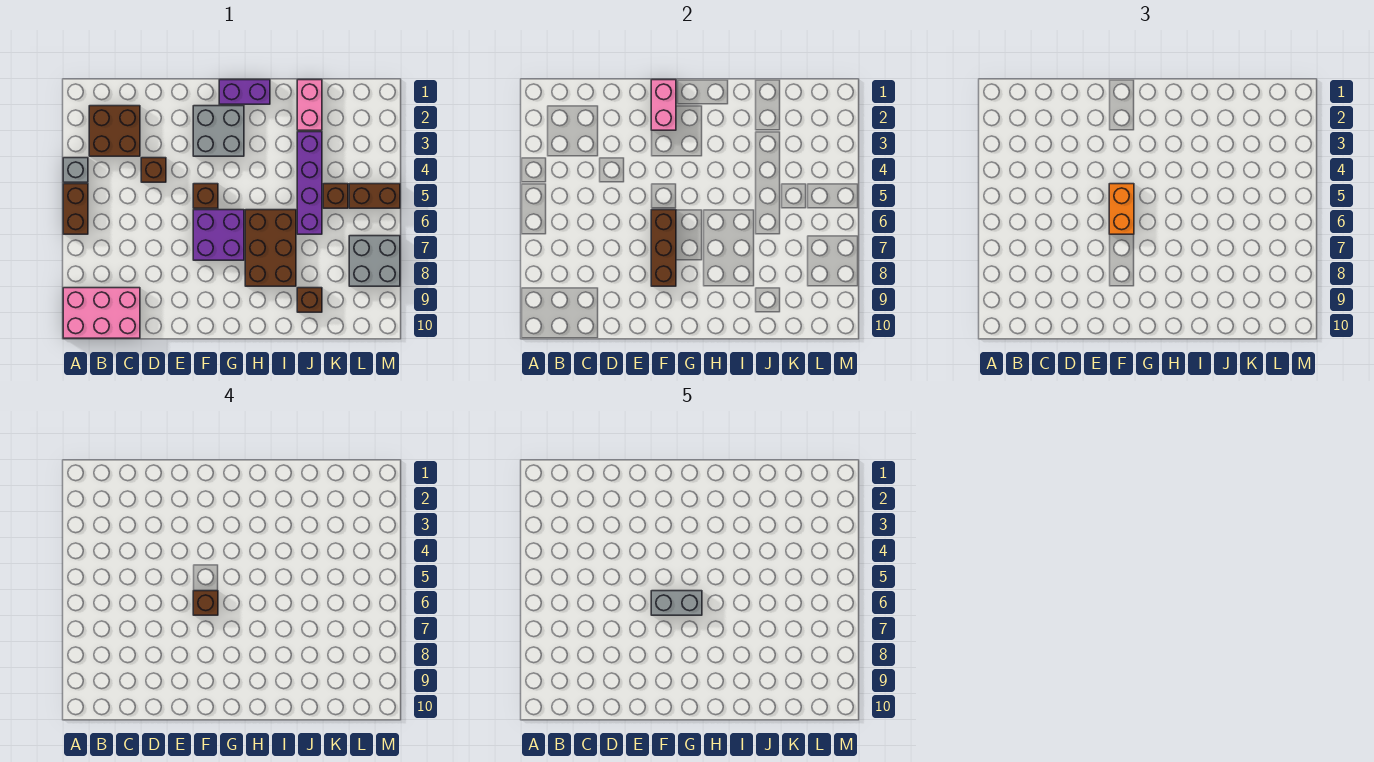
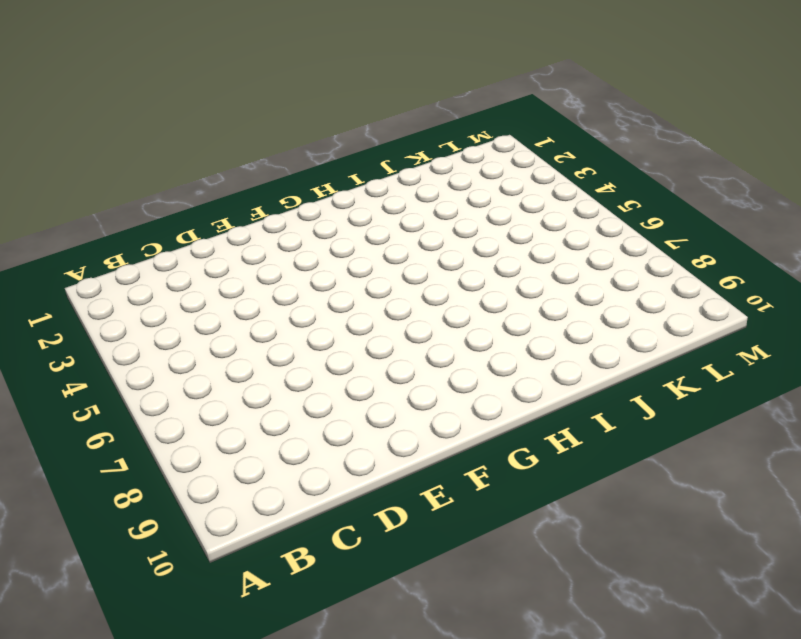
none -> grey brick A4 level 1
none -> brown brick A5:A6 level 1
none -> pink brick A9:C10 level 1

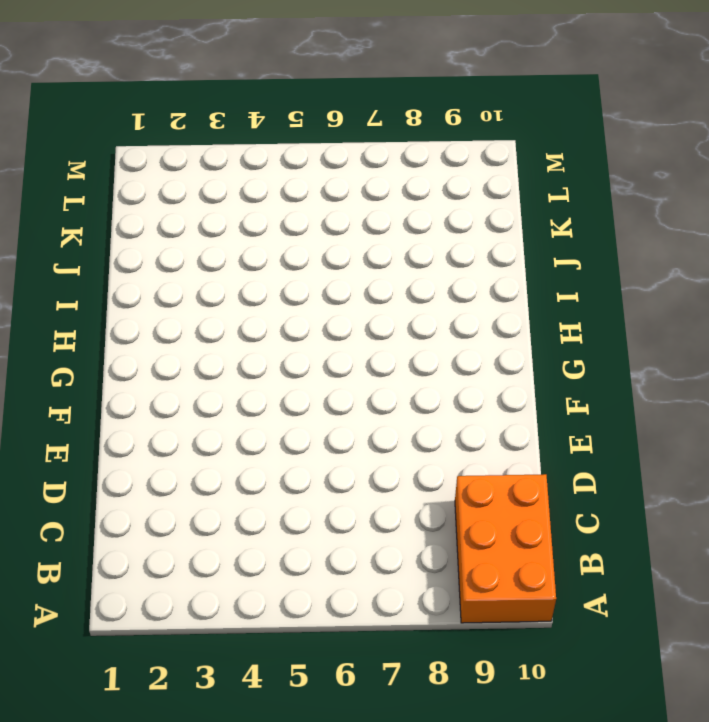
orange brick A9:C10 level 1 -> pink brick A9:C10 level 1
none -> grey brick A4 level 1
none -> brown brick A5:A6 level 1
none -> brown brick B2:C3 level 1

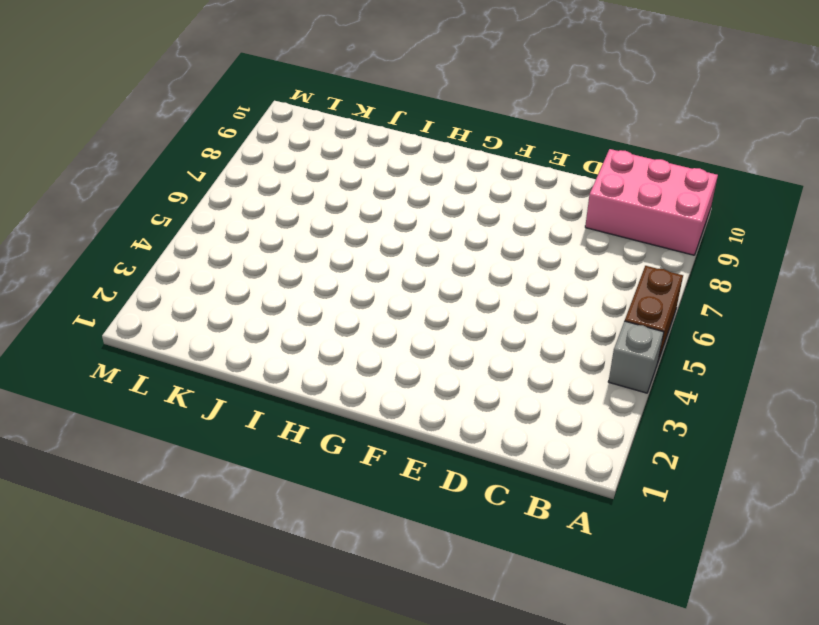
none -> brown brick B2:C3 level 1
none -> brown brick D4 level 1
none -> grey brick F2:G3 level 1

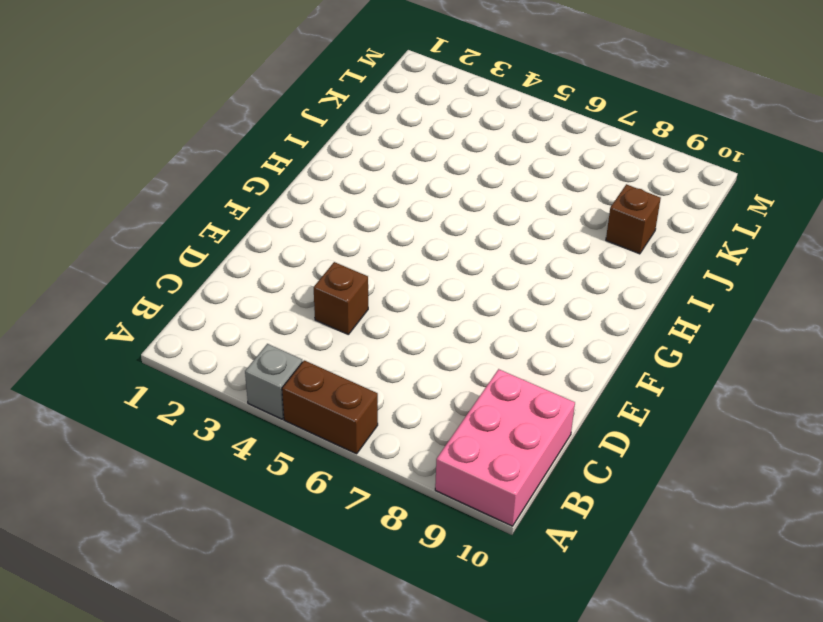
none -> brown brick B2:C3 level 1
none -> grey brick F2:G3 level 1
none -> brown brick F5 level 1

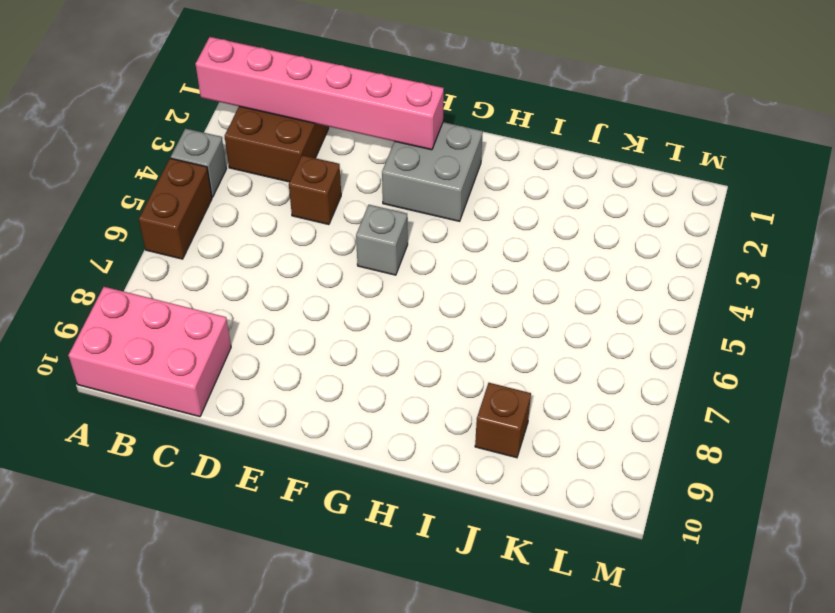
pink brick A2:F2 level 2 -> pink brick F1:F2 level 2
grey brick F5 level 1 -> brown brick F5 level 1
none -> purple brick F6:G7 level 1
none -> purple brick G1:H1 level 1
none -> brown brick H6:I8 level 1

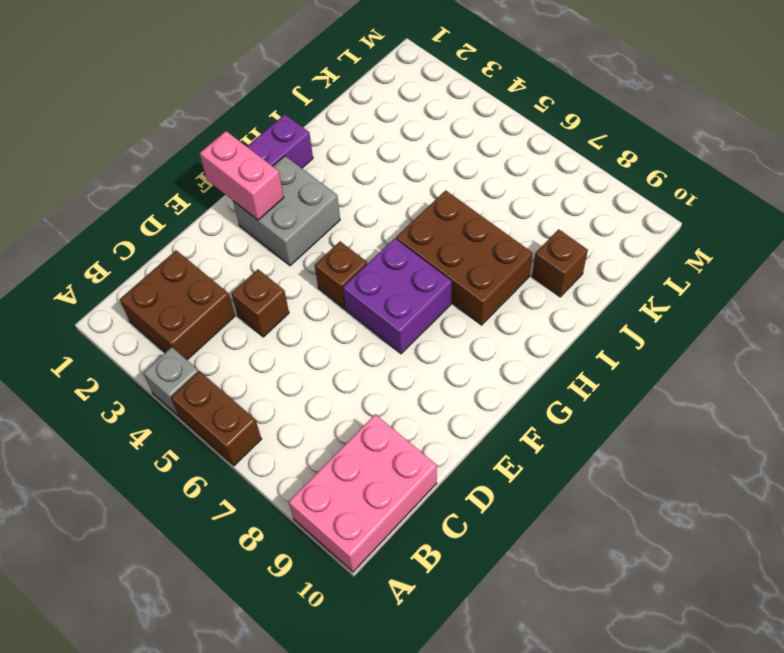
none -> pink brick J1:J2 level 1
none -> purple brick J3:J6 level 1
none -> brown brick K5 level 1

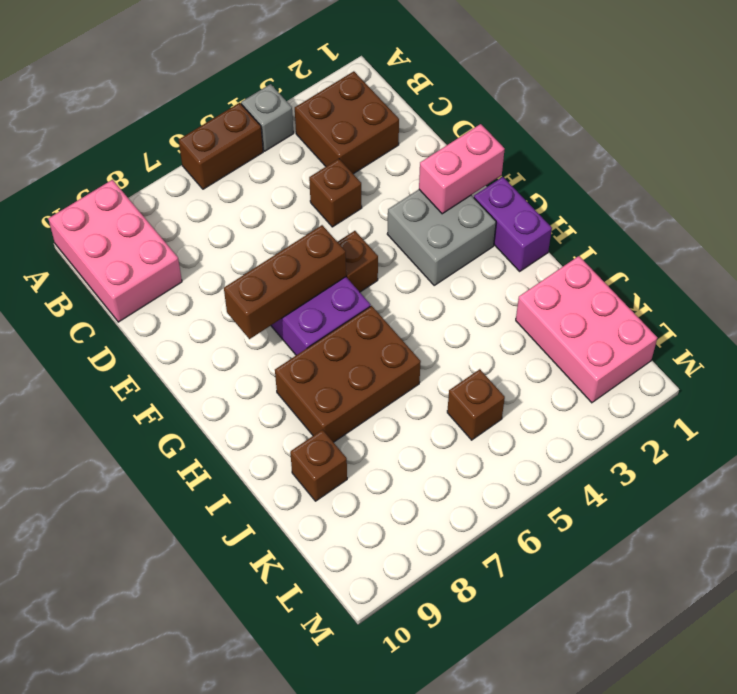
pink brick J1:L2 level 1 -> pink brick J1:J2 level 1
none -> purple brick J3:J6 level 1
none -> brown brick L5:M5 level 1
none -> grey brick L7:M8 level 1

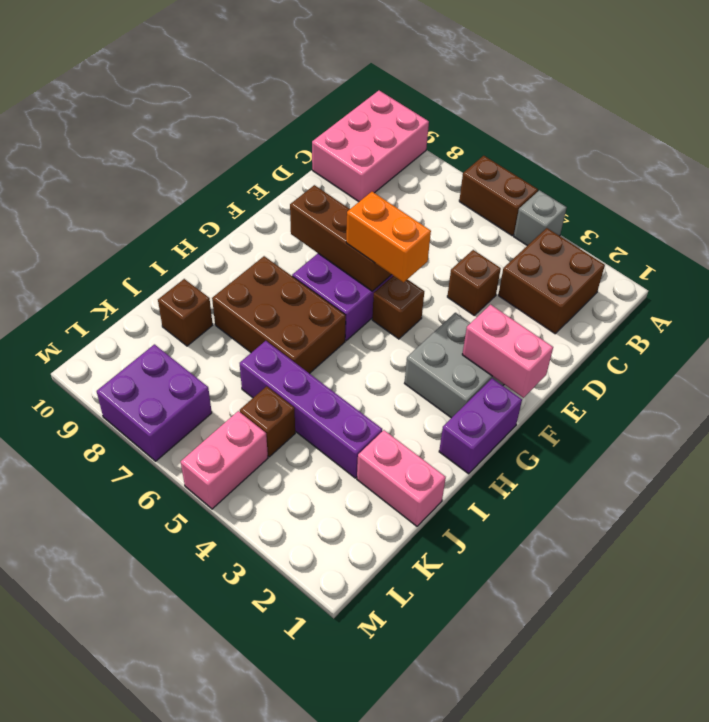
pink brick L5:M5 level 1 -> brown brick L5:M5 level 1
purple brick L7:M8 level 1 -> grey brick L7:M8 level 1
none -> brown brick F6 level 4
none -> grey brick F6:G6 level 5

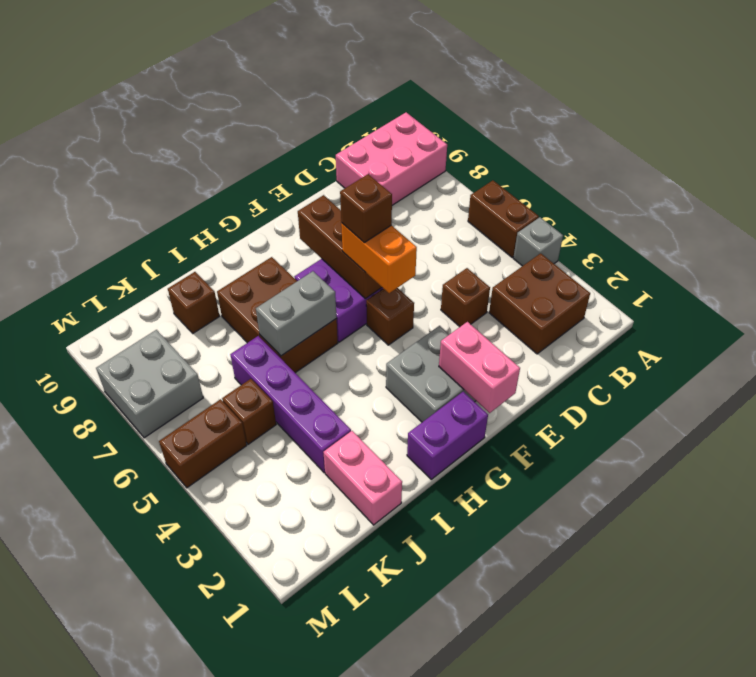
grey brick H6:I6 level 2 -> grey brick F6:G6 level 5

